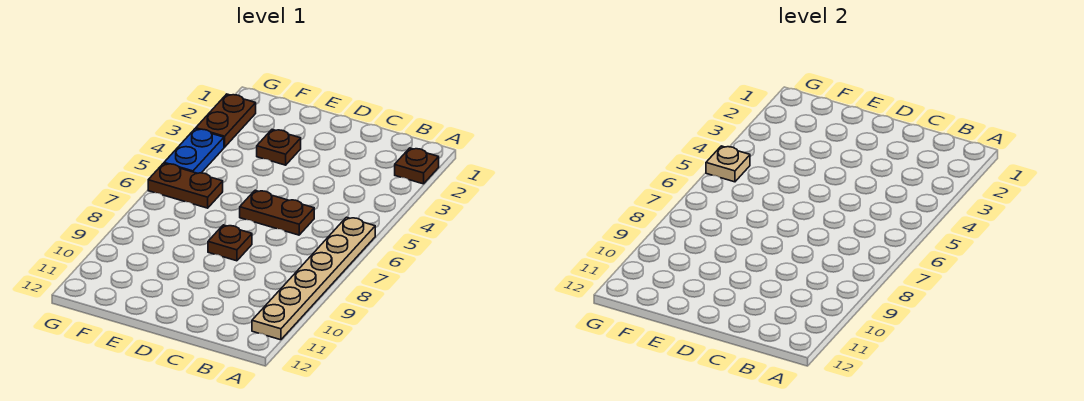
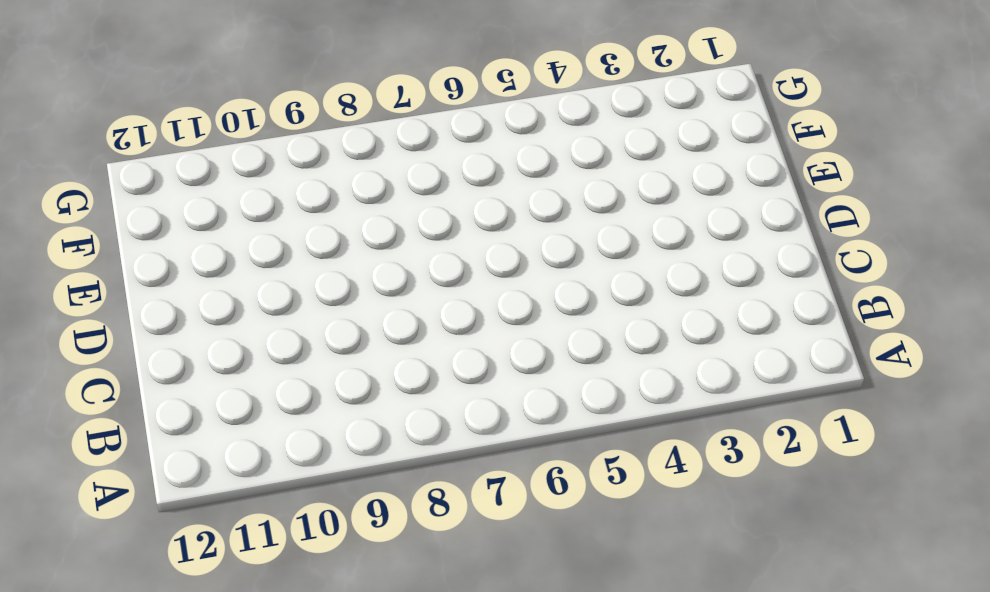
none -> brown plate A2 level 1
none -> tan plate A6:A11 level 1

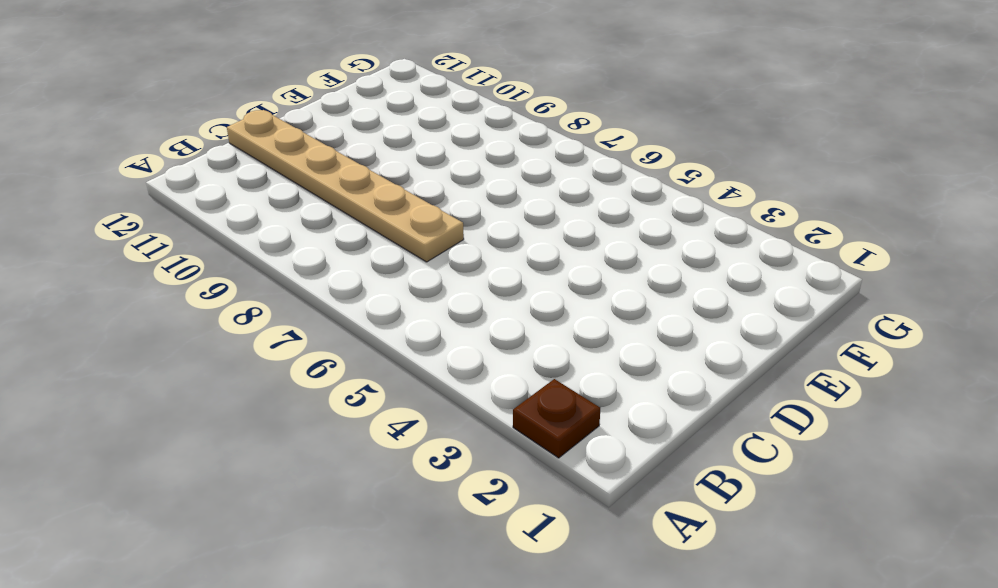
tan plate C7:C12 level 1 -> tan plate A6:A11 level 1
none -> brown plate C6:D6 level 1
none -> brown plate D8 level 1

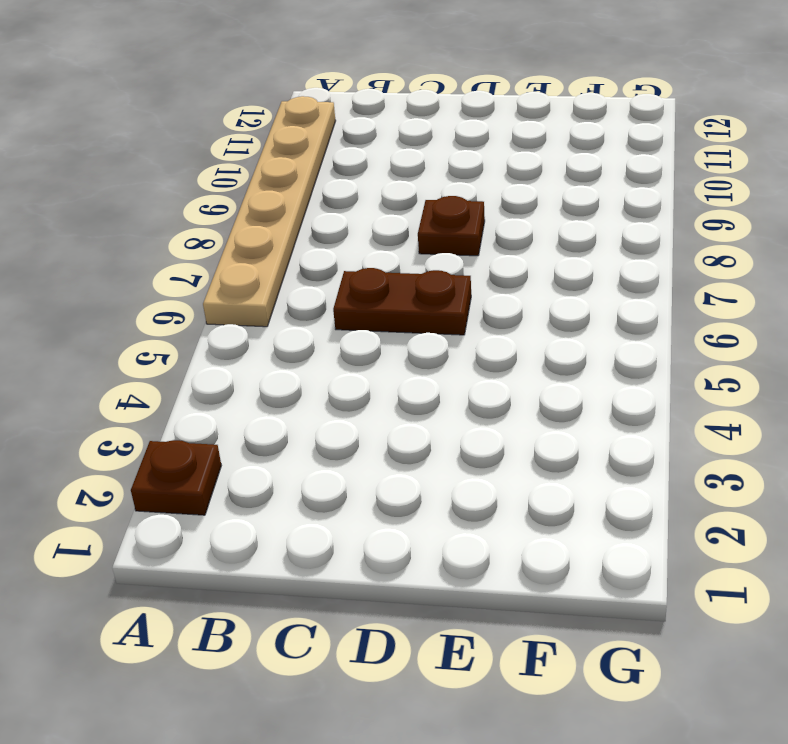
none -> brown plate E3 level 1
none -> brown plate F6:G6 level 1

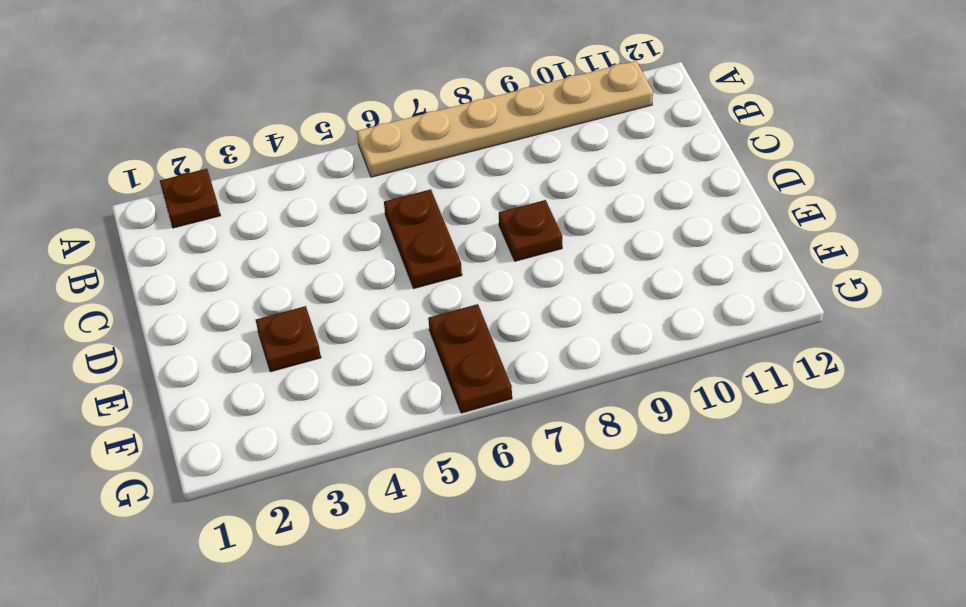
none -> brown plate G2:G3 level 1
none -> blue plate G4:G5 level 1

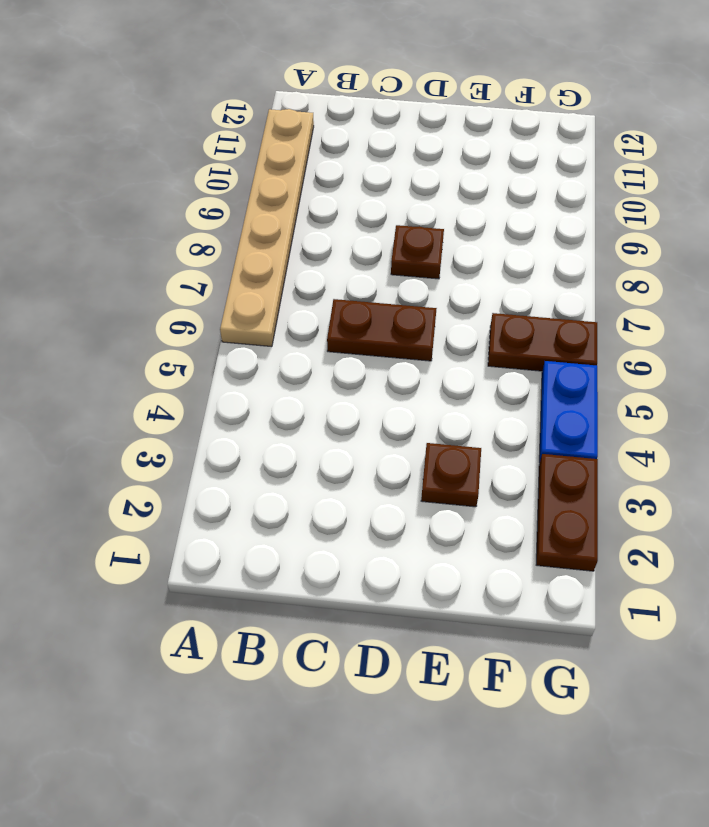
none -> brown plate A2 level 1
none -> tan plate G5 level 2

